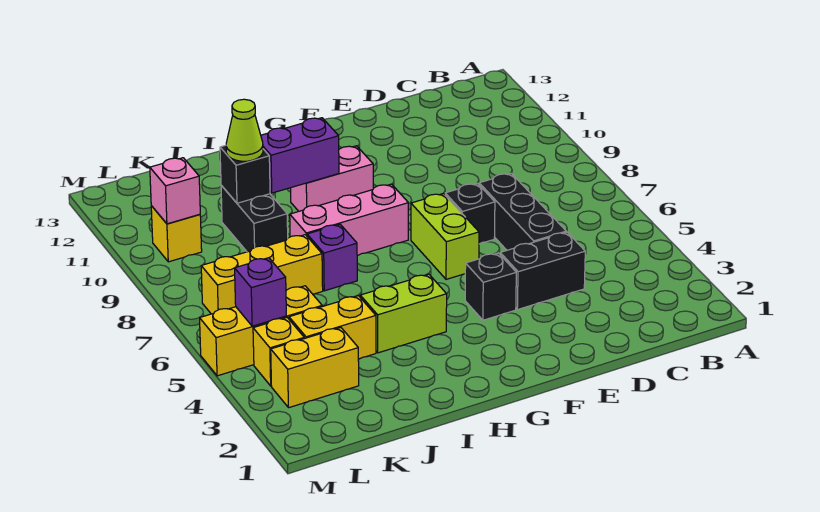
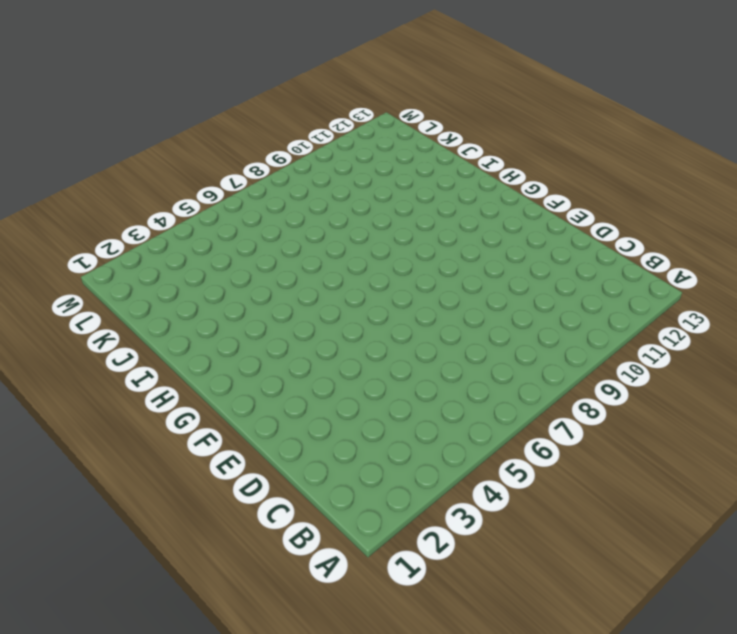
none -> black brick D4:E4 level 1
none -> black brick D5:D7 level 1
none -> black brick E7 level 1

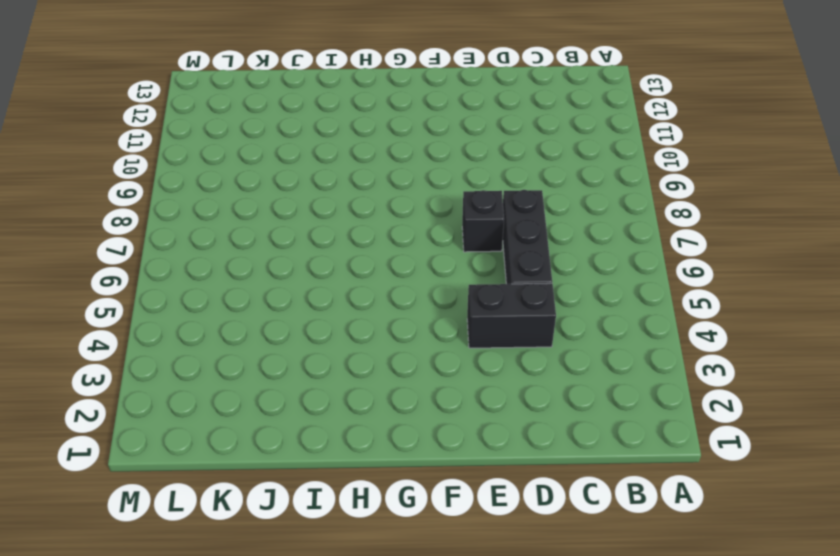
none -> black brick F4 level 1
none -> lime brick F6:F7 level 1
none -> pink brick G8:I8 level 1

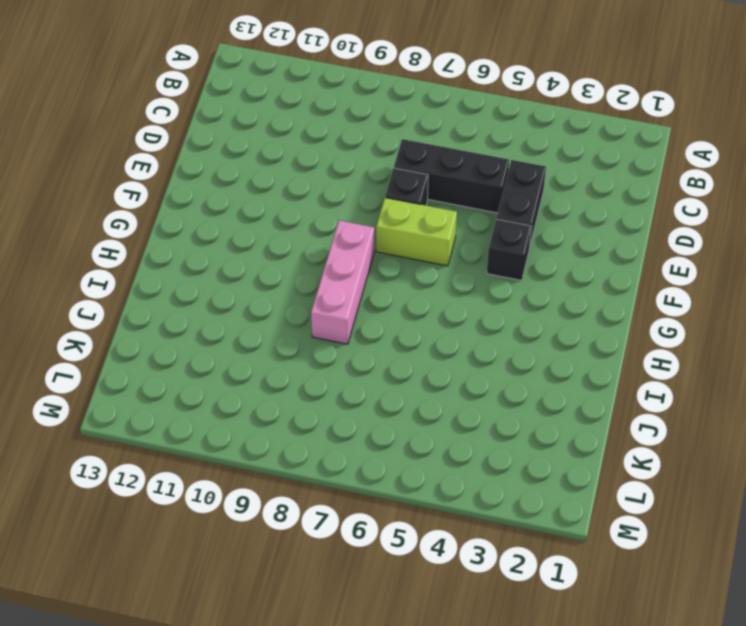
none -> pink brick G10:H10 level 1
none -> lime brick H4:I4 level 1
none -> purple brick I7 level 1

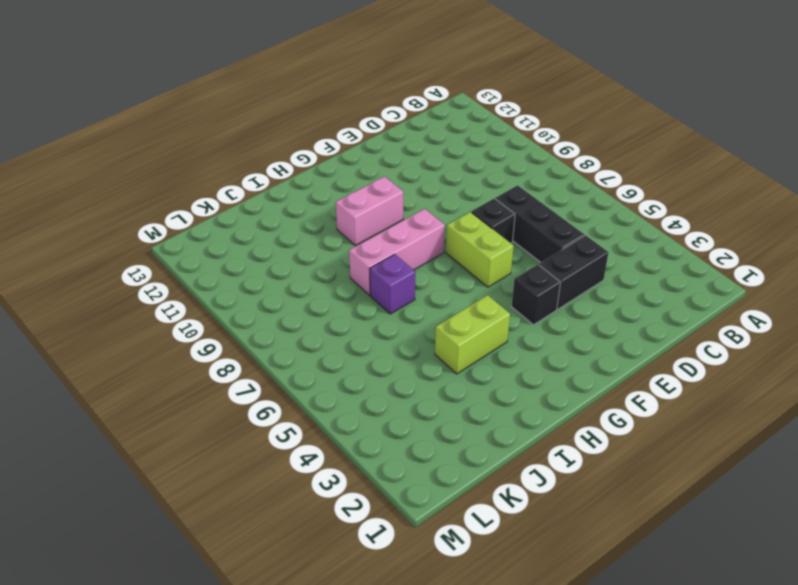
none -> yellow brick J4:K4 level 1
none -> yellow brick J7:L7 level 1
none -> black brick J9:J10 level 1

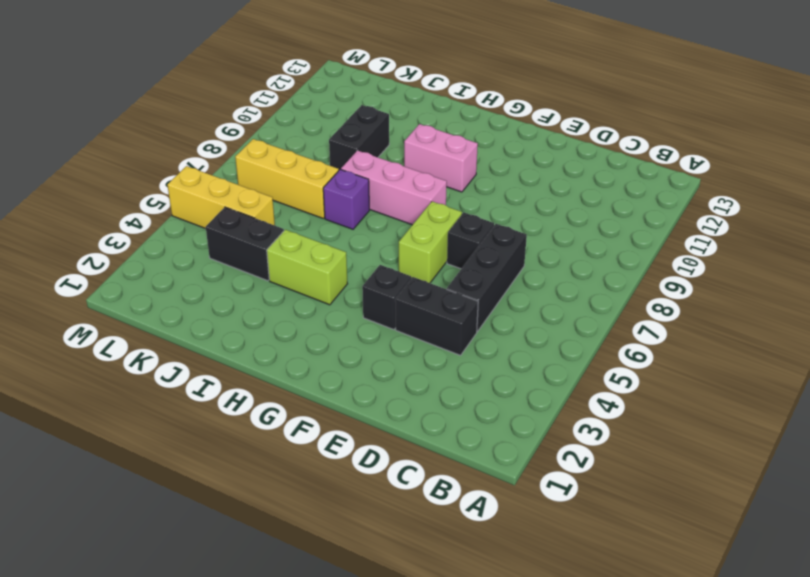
black brick J4:K4 level 1 -> yellow brick J4:K4 level 1
none -> yellow brick K3:L3 level 1
none -> yellow brick L4 level 1
none -> yellow brick L10 level 1

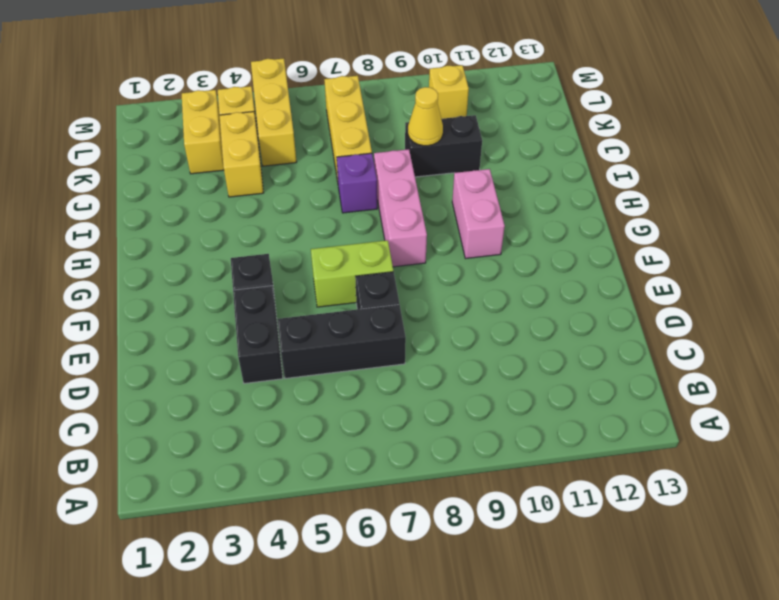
yellow cone J9 level 2 -> none
none -> lime brick H4:I4 level 1
none -> purple brick H10:I10 level 2
none -> black brick J10 level 2

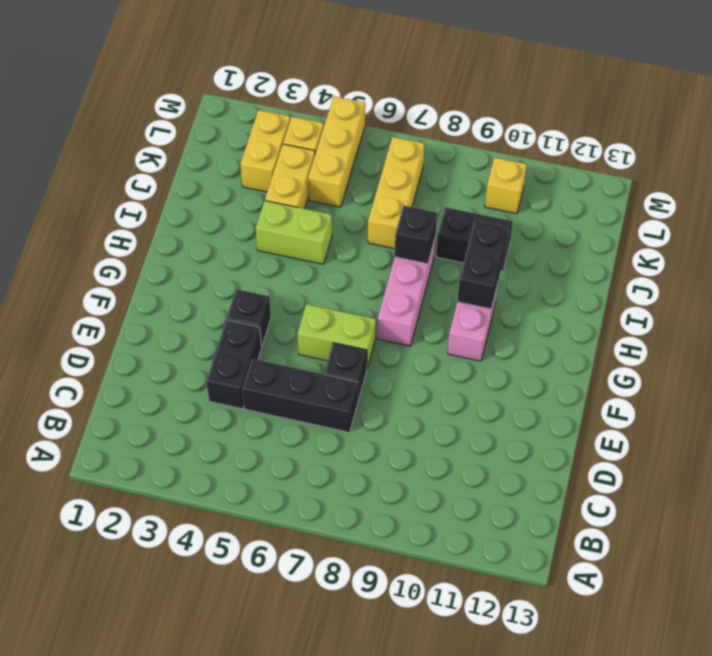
black brick H10:I10 level 2 -> purple brick H10:I10 level 2
lime brick I4:I5 level 1 -> lime brick H4:I4 level 1
black brick I8 level 2 -> black brick J10 level 2
none -> purple brick I7 level 1
none -> purple brick L5 level 2
none -> pink brick L10 level 2

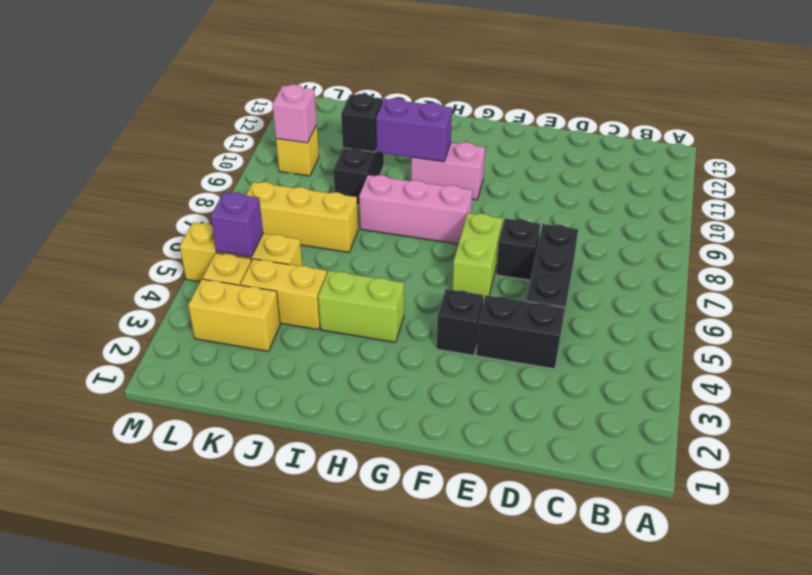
none -> purple brick I7 level 1
none -> lime cone J10 level 3

